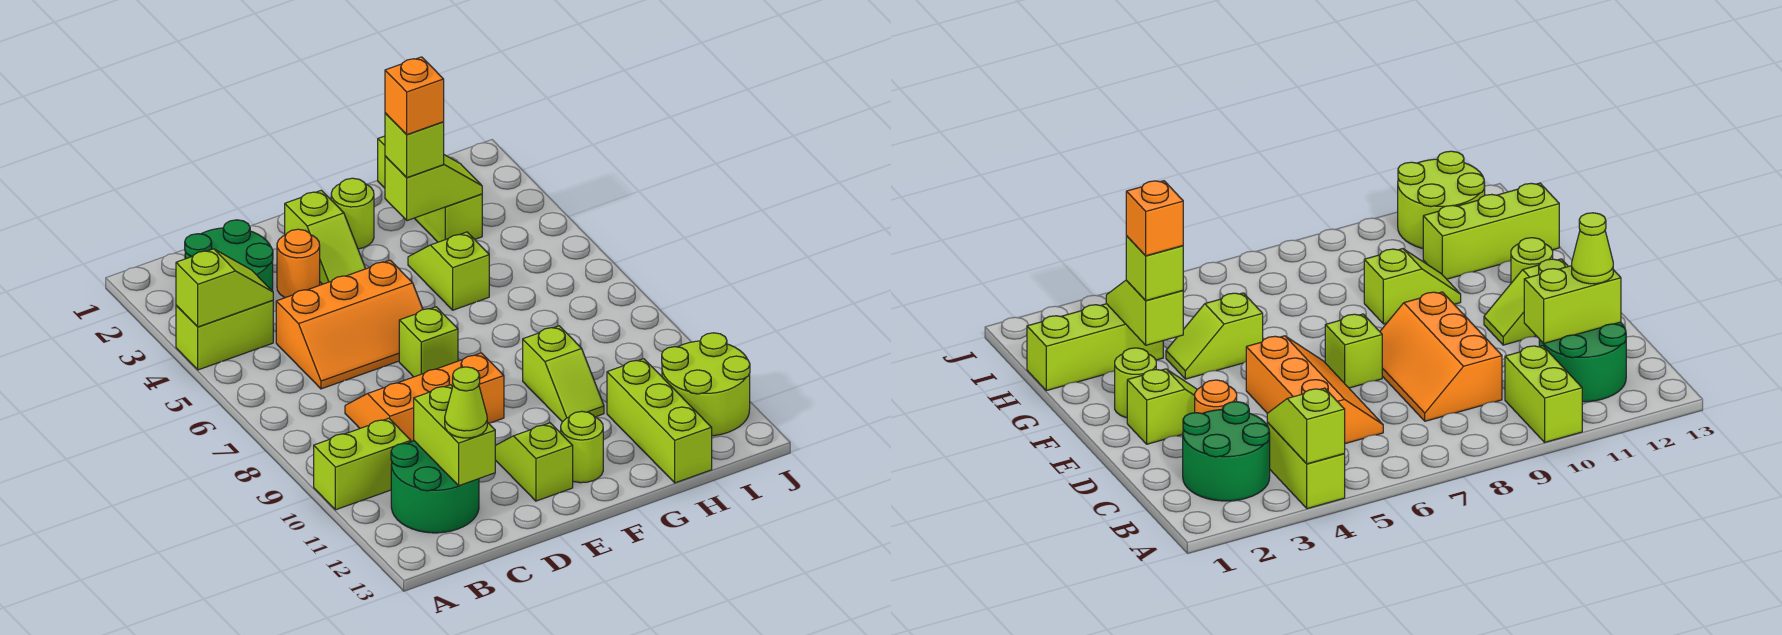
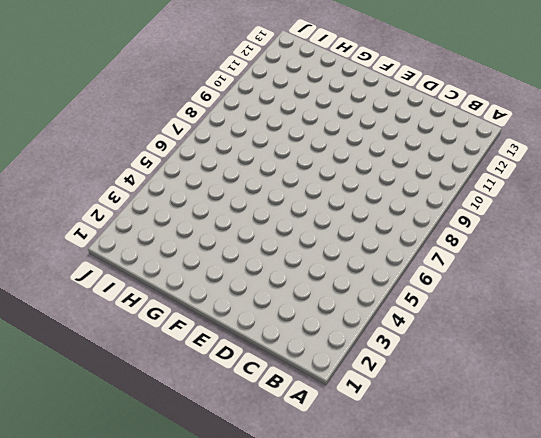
none -> lime brick A4:B4 level 1
none -> lime brick A10:B10 level 1
none -> green round brick B2:C3 level 1

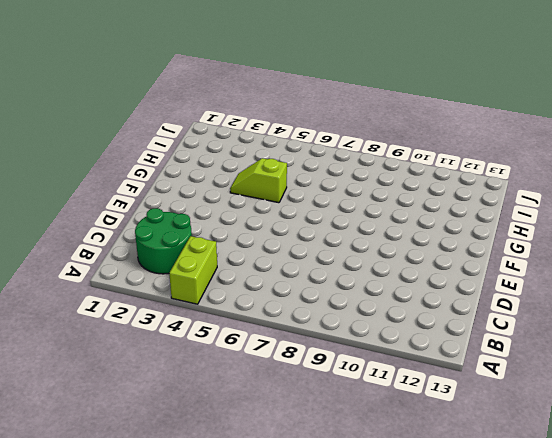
none -> lime brick A10:B10 level 1
none -> green round brick B11:C12 level 1
none -> orange slope C5:E6 level 1 top 5

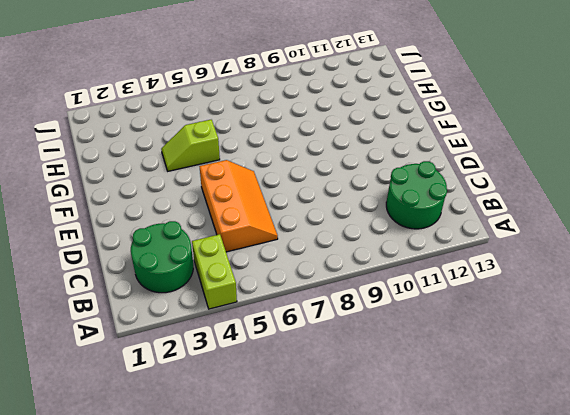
none -> lime brick A10:B10 level 1
none -> orange slope C8:E9 level 1 top 9
none -> orange round brick D3 level 1

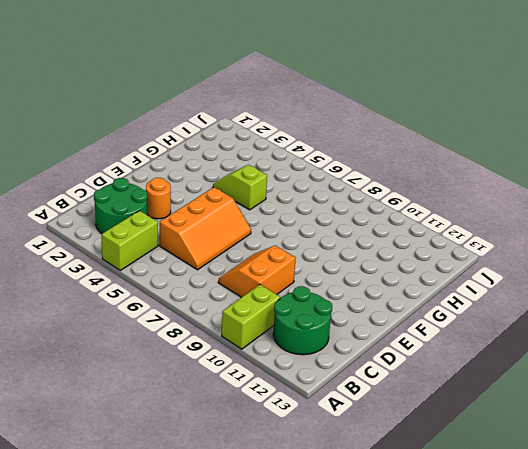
orange slope C8:D9 level 1 top 9 -> orange slope C8:E9 level 1 top 9
none -> lime slope E2:E3 level 1 top 2
none -> lime brick E7 level 1
none -> lime slope E11:E12 level 1 top 12

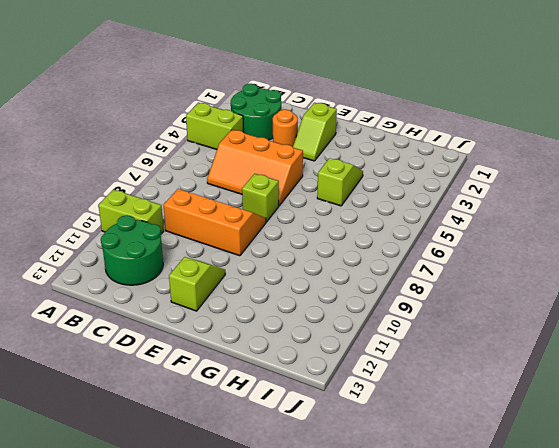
none -> lime round brick F2 level 1
none -> lime round brick F12 level 1
none -> lime slope G9:G10 level 1 top 9

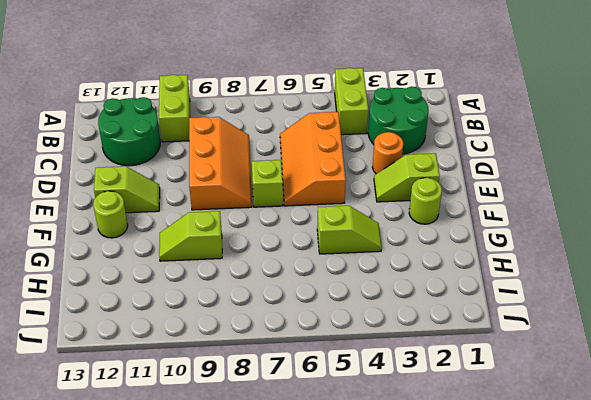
none -> lime brick H1:H3 level 1
none -> lime brick H11:H13 level 1
none -> lime round brick I11:J12 level 1

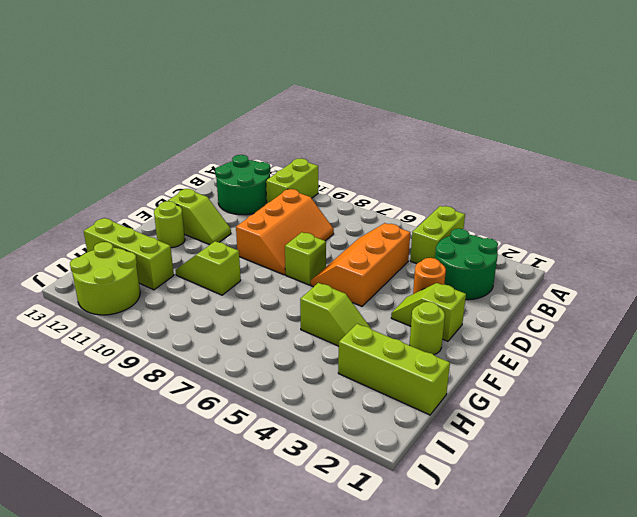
none -> lime slope A4:B4 level 2 top A
none -> lime brick C11:C12 level 2
none -> lime slope G3:H3 level 2 top G

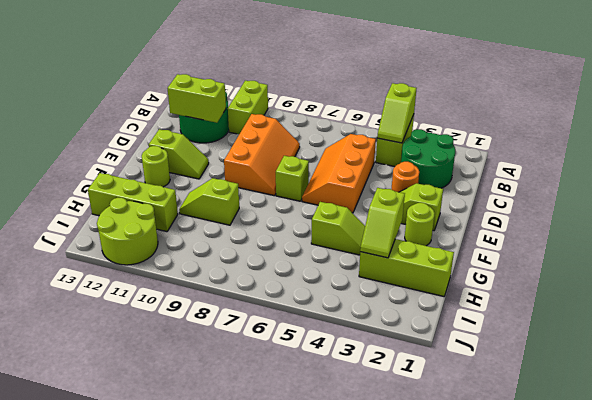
none -> lime cone C12 level 3
none -> lime brick G3 level 3
none -> orange brick G3 level 4

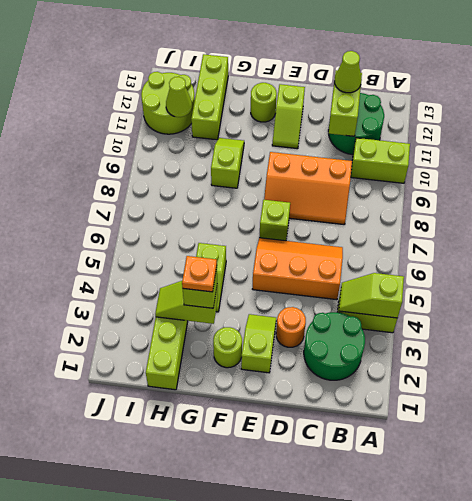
orange plate G3 level 4 -> orange brick G3 level 4
lime cone I11 level 2 -> none

